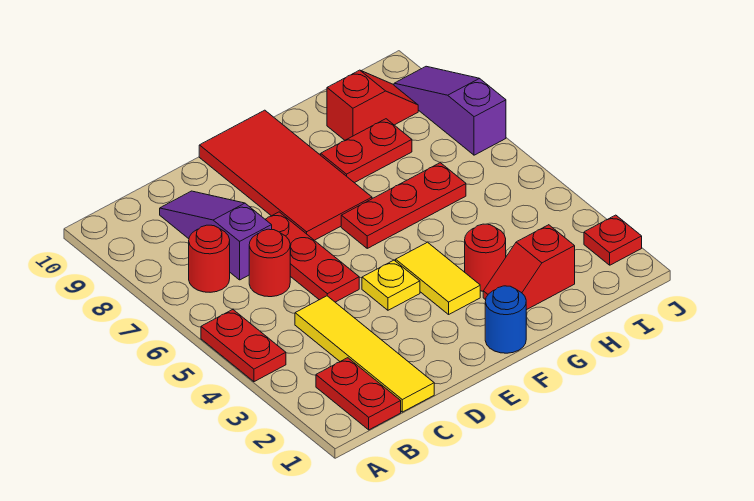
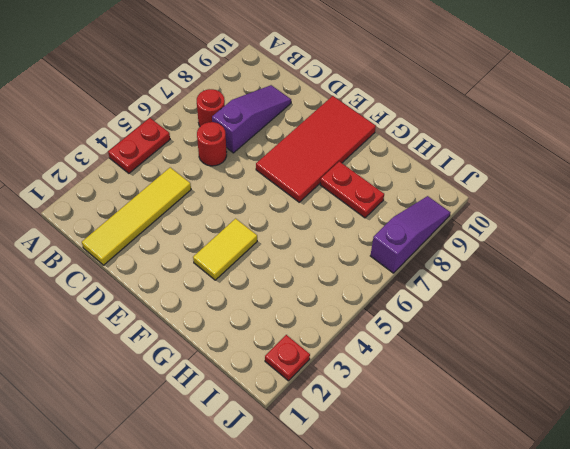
none -> red plate B1:B2 level 1
none -> red plate D5:D7 level 1
none -> yellow plate E4 level 1

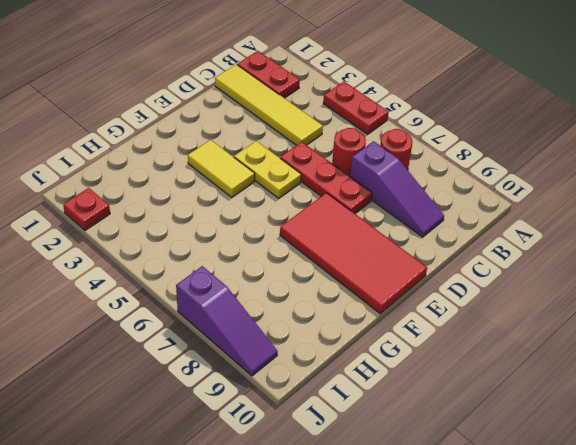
yellow plate E4:E5 level 1 -> yellow plate E4 level 1
none -> blue round brick F1 level 1
none -> red plate F6:H6 level 1
none -> red slope G2:H2 level 1 top H

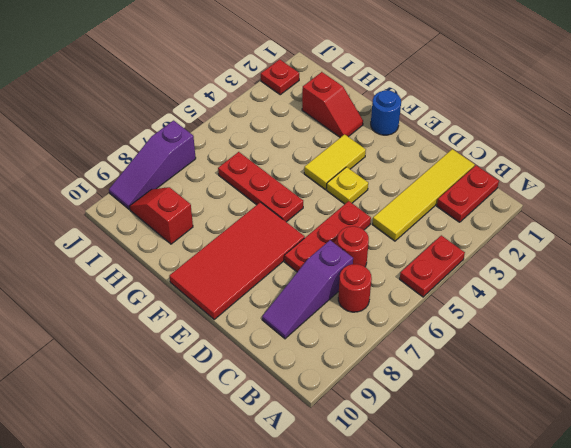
none -> red round brick G3 level 1
none -> red plate G8:H8 level 1

